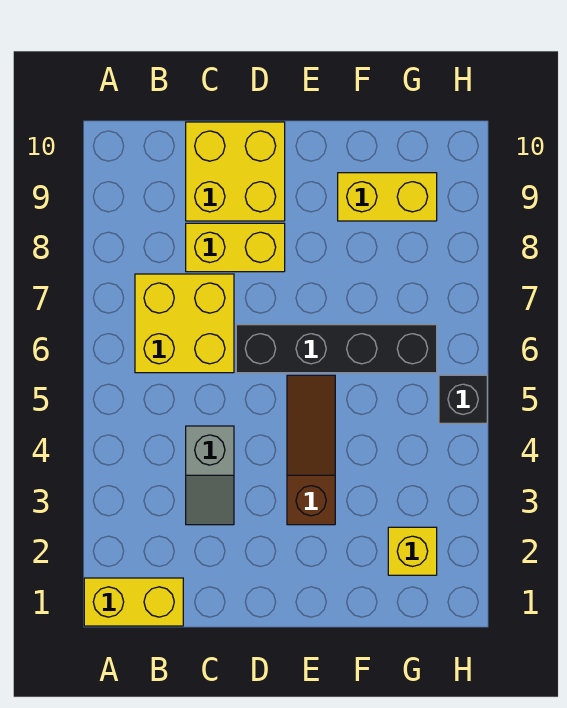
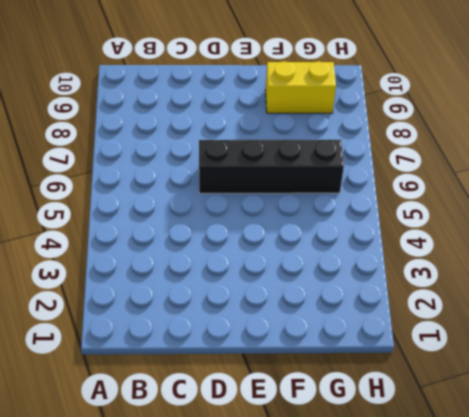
none -> yellow brick A1:B1 level 1
none -> yellow brick B6:C7 level 1

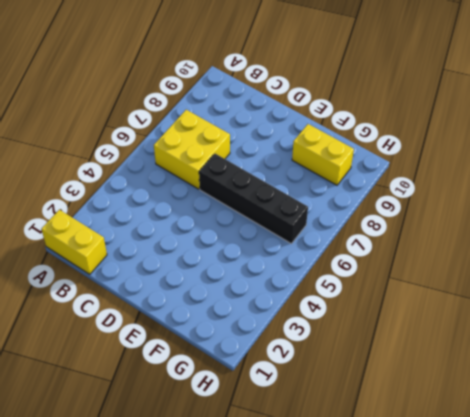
none -> grey slope C3:C4 level 1 top 4
none -> yellow brick C8:D8 level 1

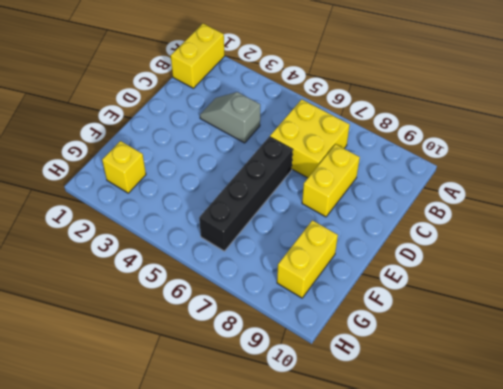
none -> yellow brick C9:D10 level 1
none -> brown slope E3:E5 level 1 top 3

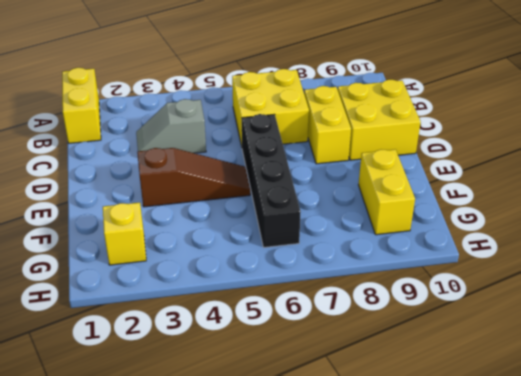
none -> black brick H5 level 1

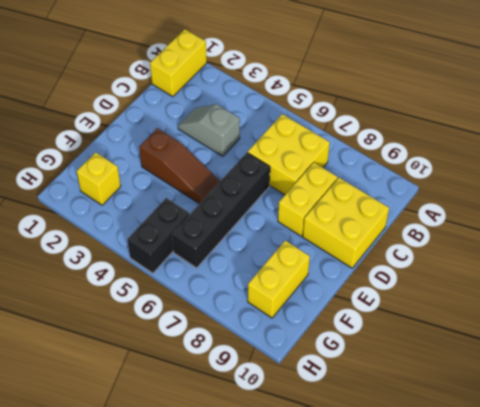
black brick G5:H5 level 1 -> black brick H5 level 1

